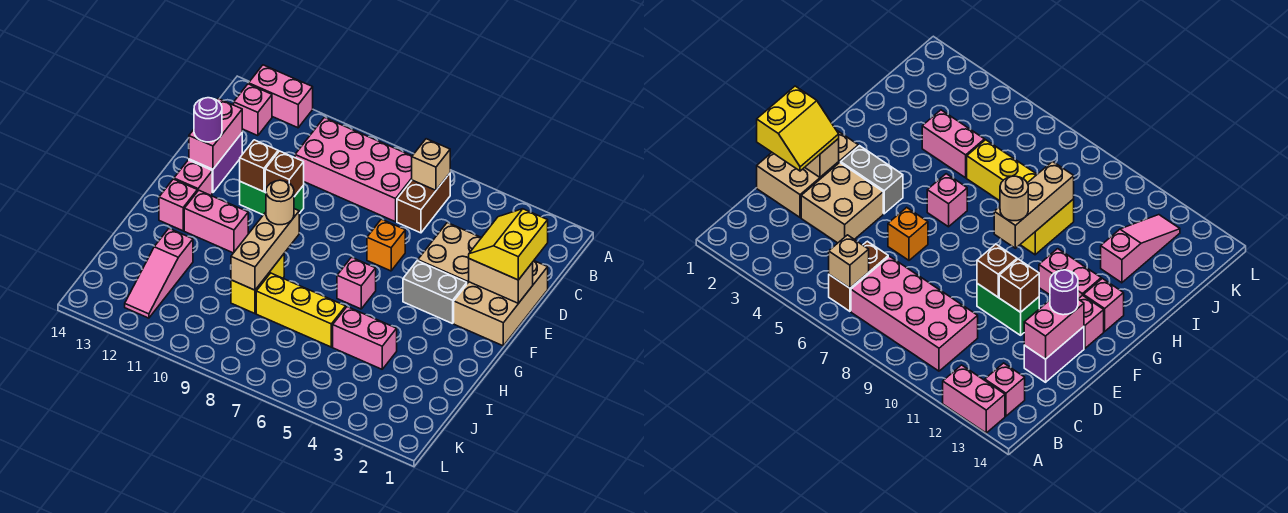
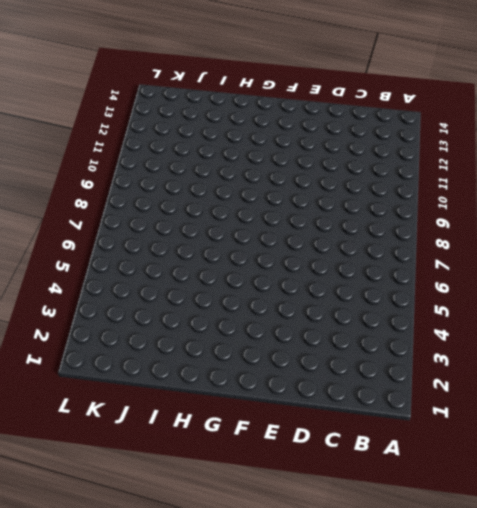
none -> pink brick A12:A13 level 1
none -> brown brick B6:C6 level 1
none -> pink brick B7:C10 level 1

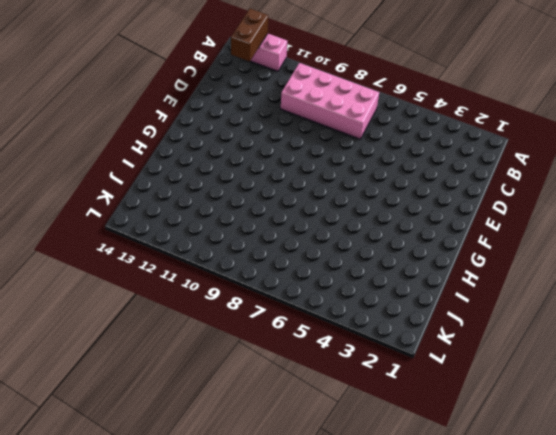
brown brick A13:B13 level 2 -> brown brick B6:C6 level 1
none -> pink brick B13 level 1
none -> tan brick D1:F2 level 1
none -> tan brick D3:E4 level 1

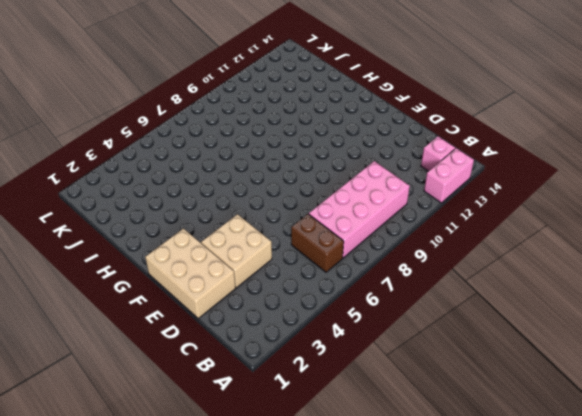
none -> purple brick D13:E13 level 1
none -> orange brick E6 level 1
none -> green brick E10:E11 level 1

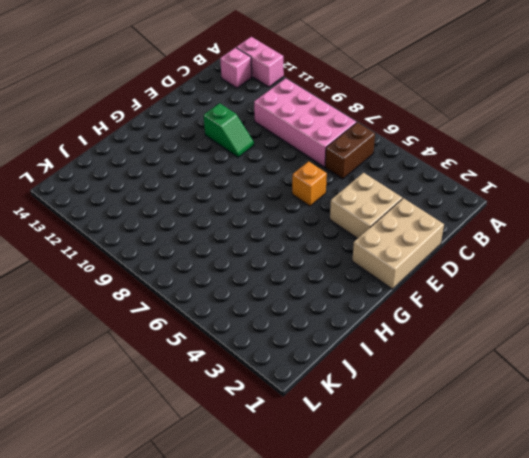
green slope E10:E11 level 1 top 11 -> green brick E10:E11 level 1
none -> purple brick D13:E13 level 1
none -> grey brick F3:F4 level 1
none -> pink brick F13 level 1

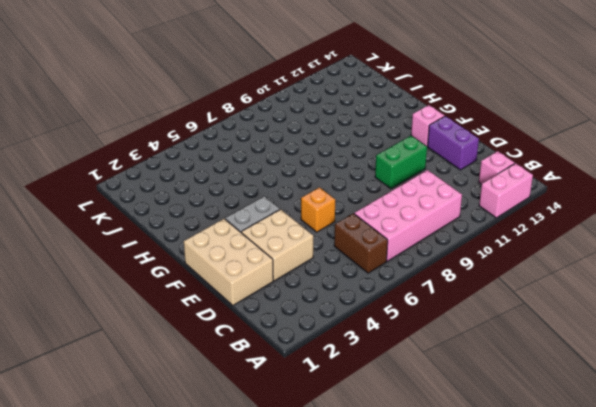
none -> pink brick G6 level 1
none -> pink brick G11:G12 level 1
none -> pink brick G13 level 1

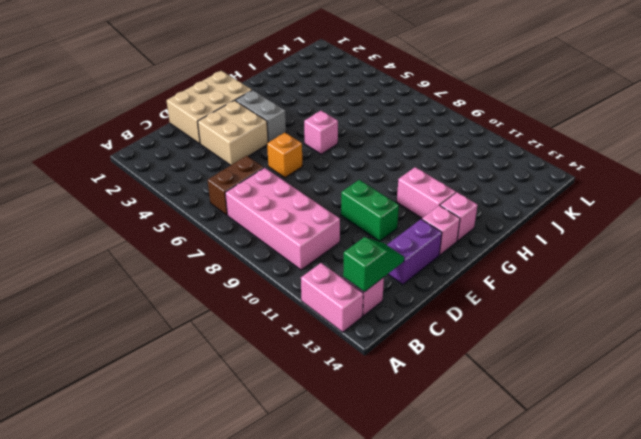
green slope B13:C13 level 2 top B -> none
none -> yellow brick H9:I9 level 1
none -> pink brick I4:I5 level 1
none -> yellow brick I6:I8 level 1

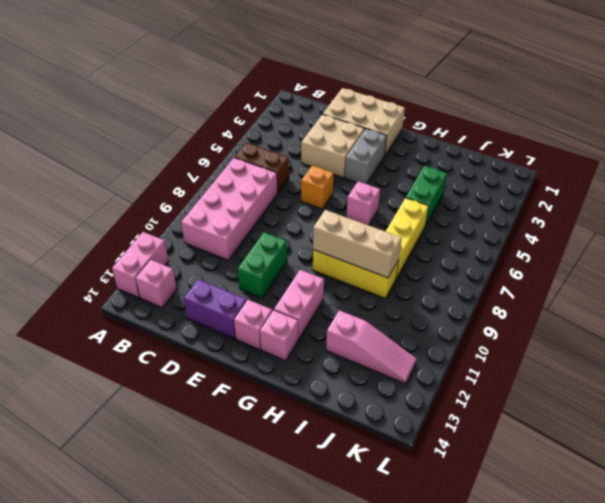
yellow brick G9:I9 level 1 -> yellow brick H9:I9 level 1
green brick I4:I5 level 1 -> pink brick I4:I5 level 1
none -> tan brick B6 level 2
none -> pink brick D13:E13 level 2
none -> tan brick E1:E2 level 2

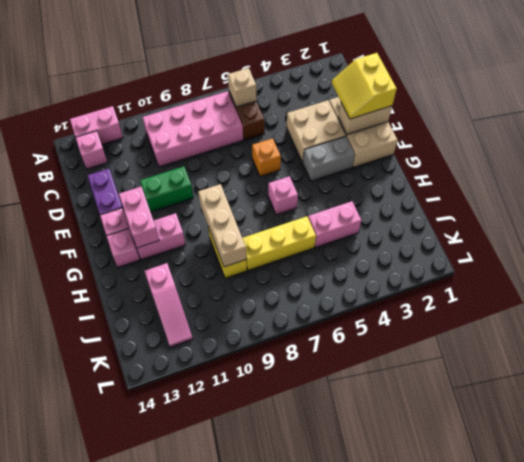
pink brick F12:G12 level 2 -> pink brick D13:E13 level 2
none -> brown brick E10 level 2
none -> brown brick E11 level 2
none -> purple round brick E13 level 3

